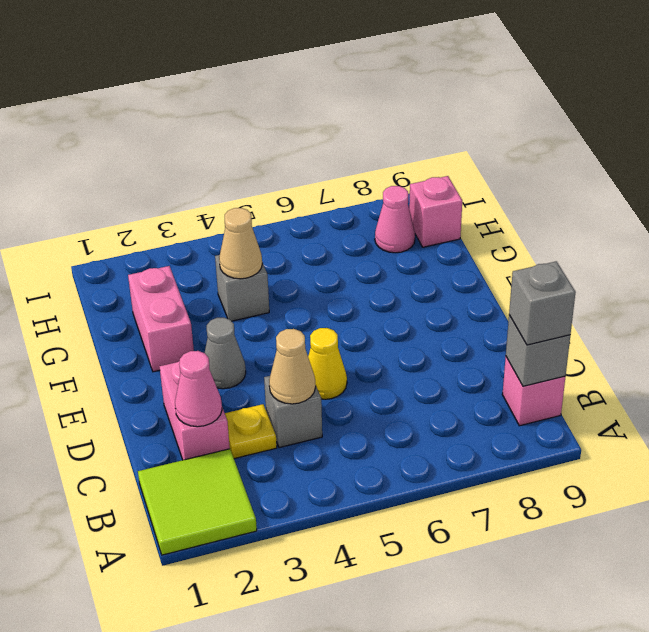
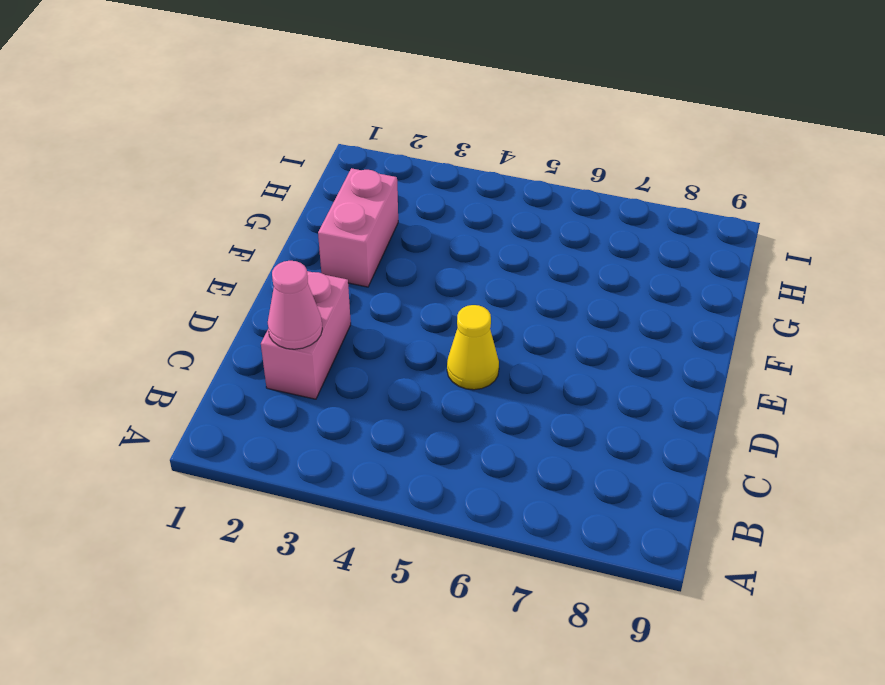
none -> lime tile A1:B2 level 1
none -> pink brick B9 level 1
none -> yellow plate C3 level 1

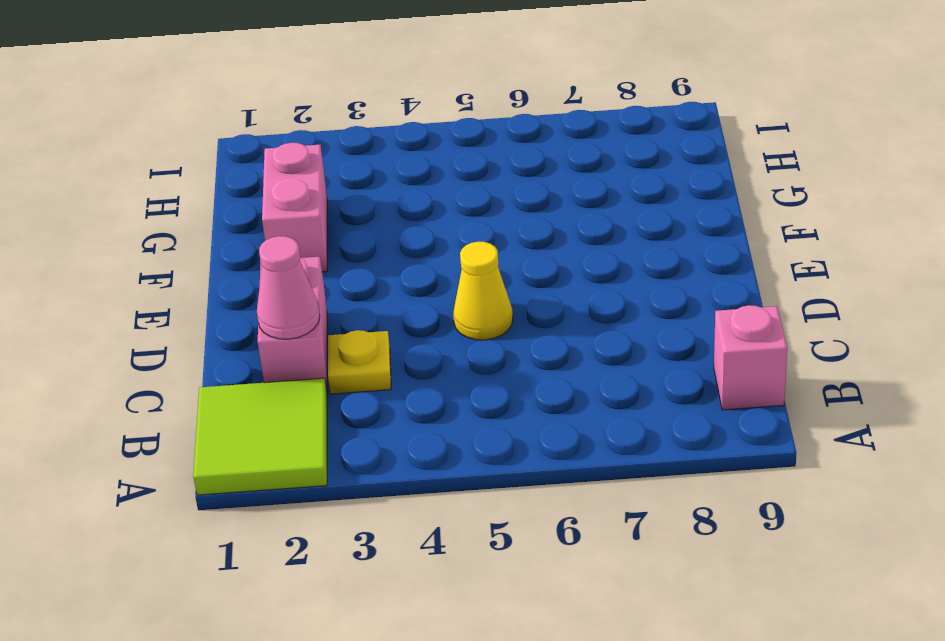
none -> grey brick C4 level 1
none -> grey cone E3 level 1
none -> grey brick G4 level 1

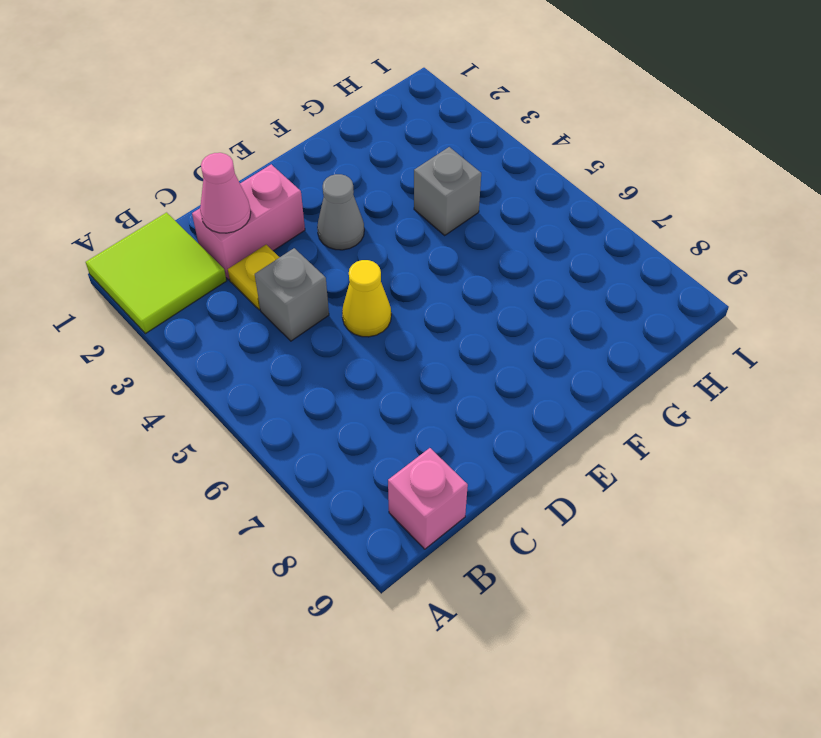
none -> pink brick F2:G2 level 1
none -> pink cone H8 level 1
none -> pink brick H9 level 1

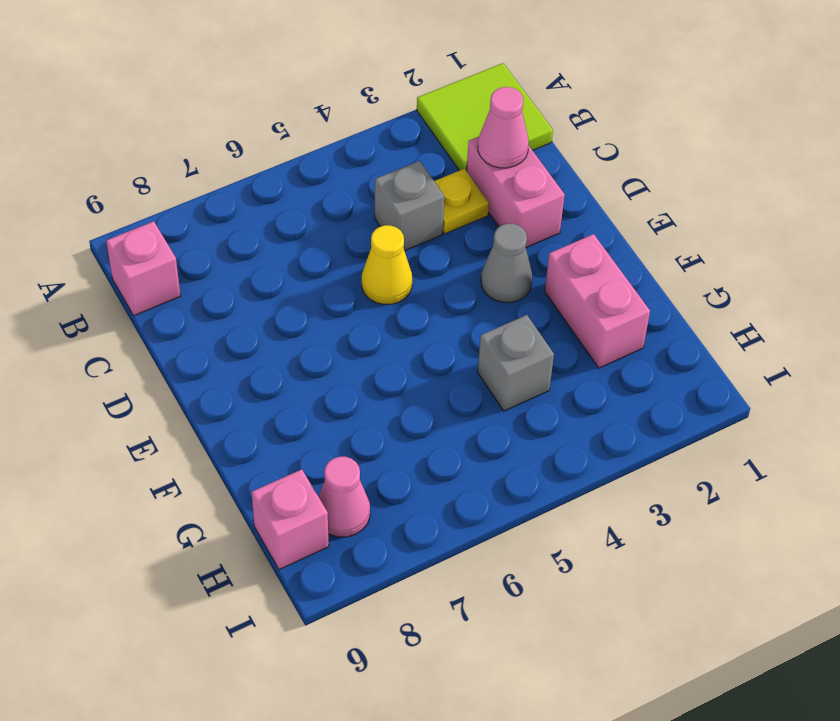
none -> grey brick B9 level 2
none -> tan cone C4 level 2
none -> tan cone G4 level 2

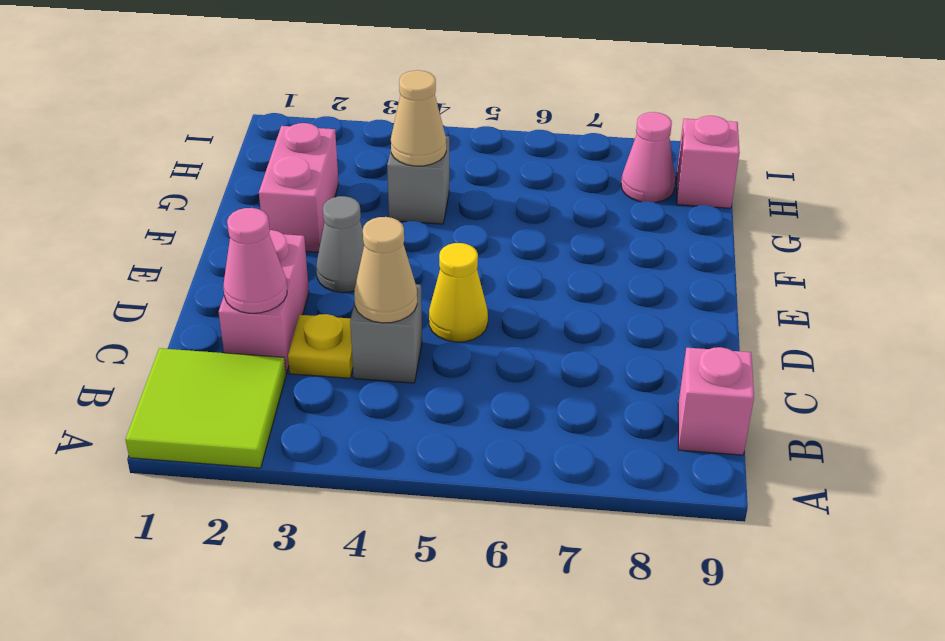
none -> grey brick B9 level 2
none -> grey brick B9 level 3

